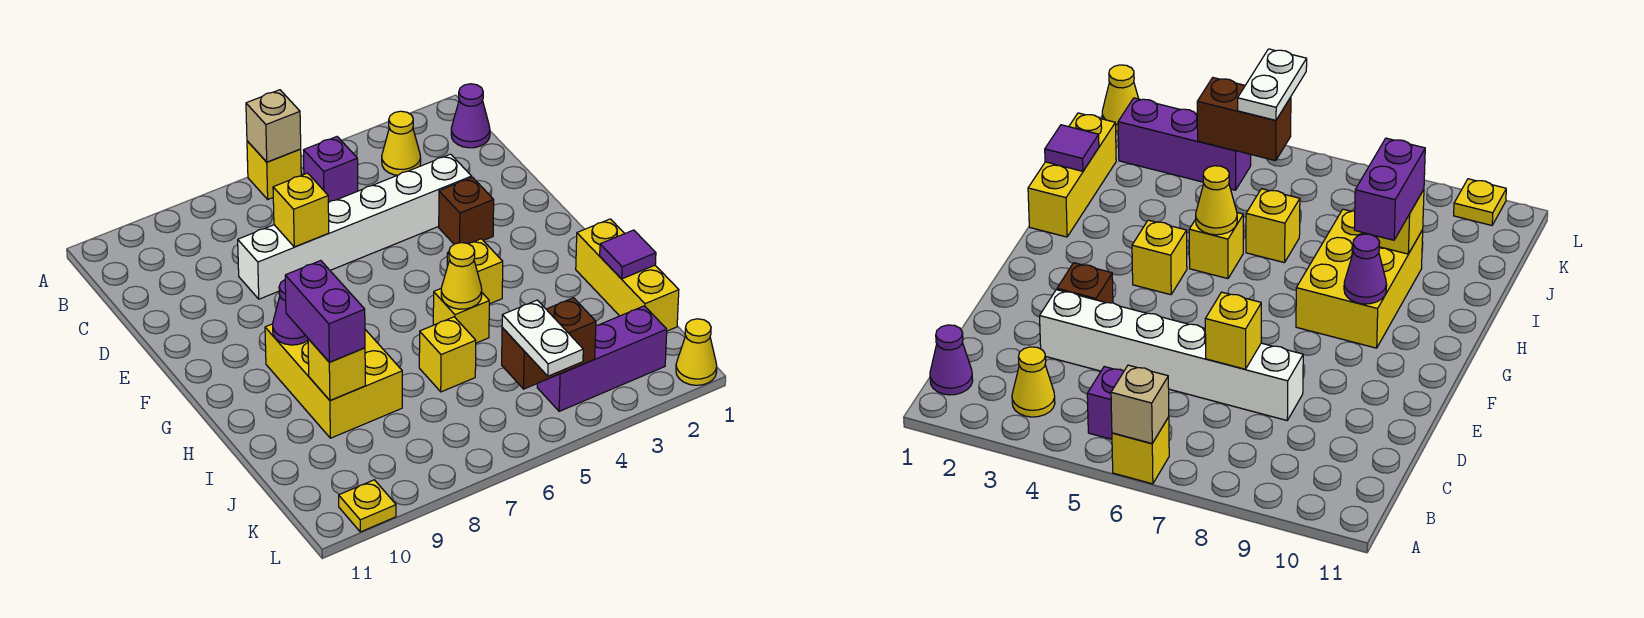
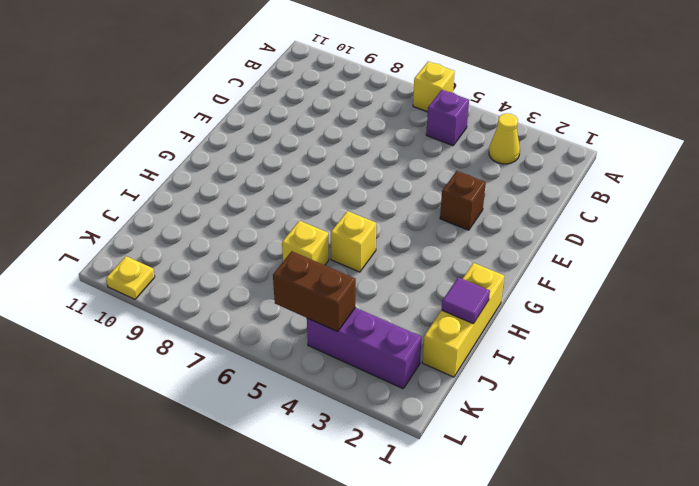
none -> purple cone B1 level 1
none -> white brick D3:D8 level 1
none -> yellow brick G4 level 1

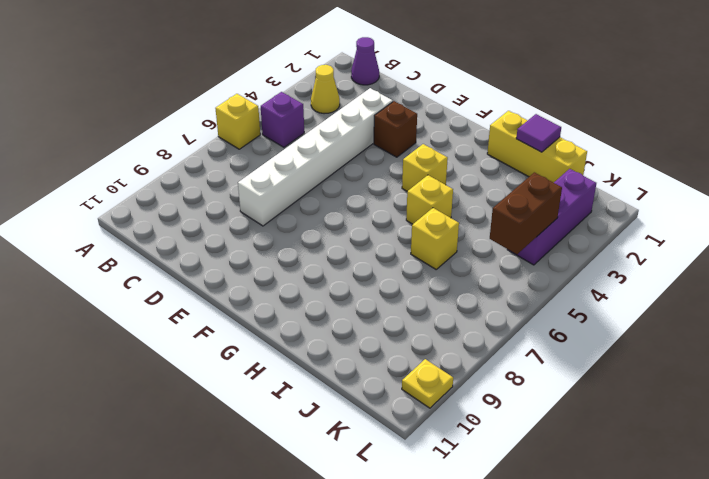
none -> yellow brick G8:I9 level 1
none -> yellow cone L1 level 1
none -> tan brick A6 level 2

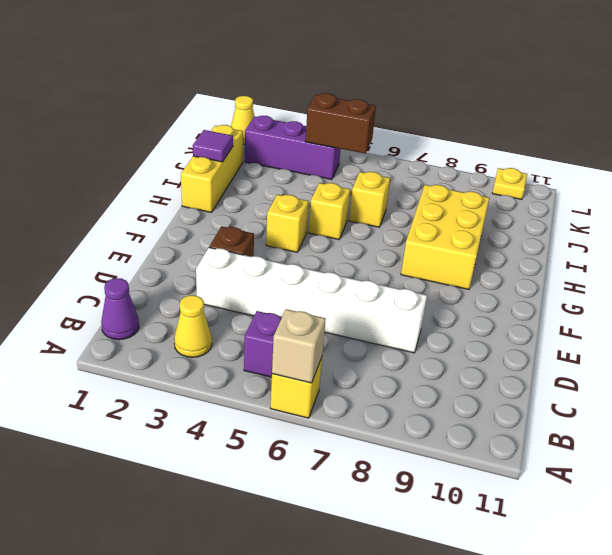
none -> yellow brick D7 level 2
none -> purple cone G9 level 2
none -> yellow cone H5 level 2

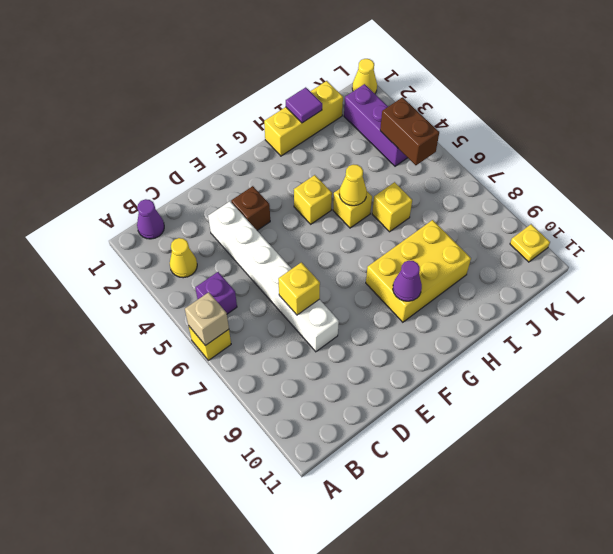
none -> yellow brick I9 level 2
none -> purple brick H9:I9 level 3
none -> white plate K5:L5 level 3

